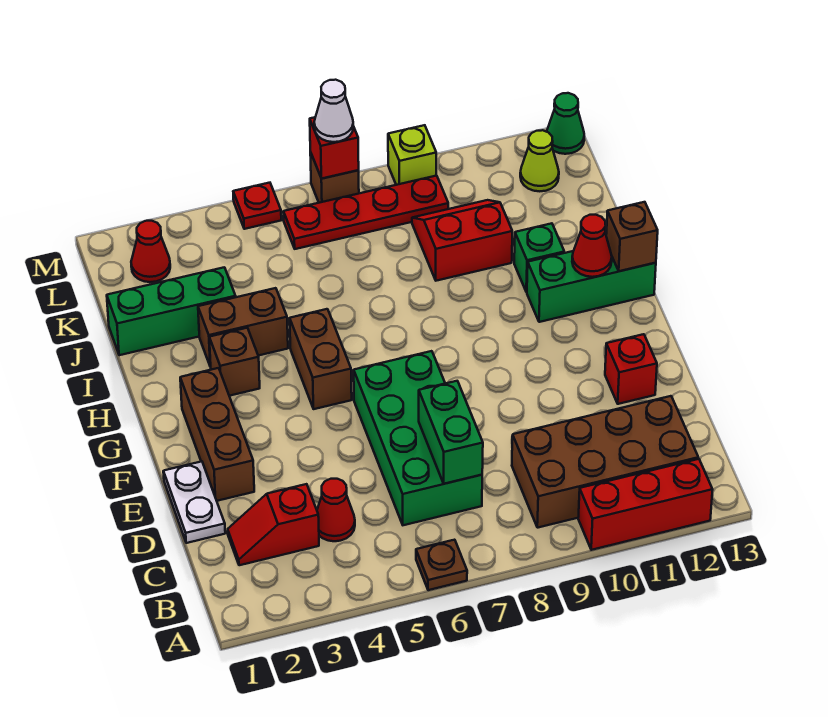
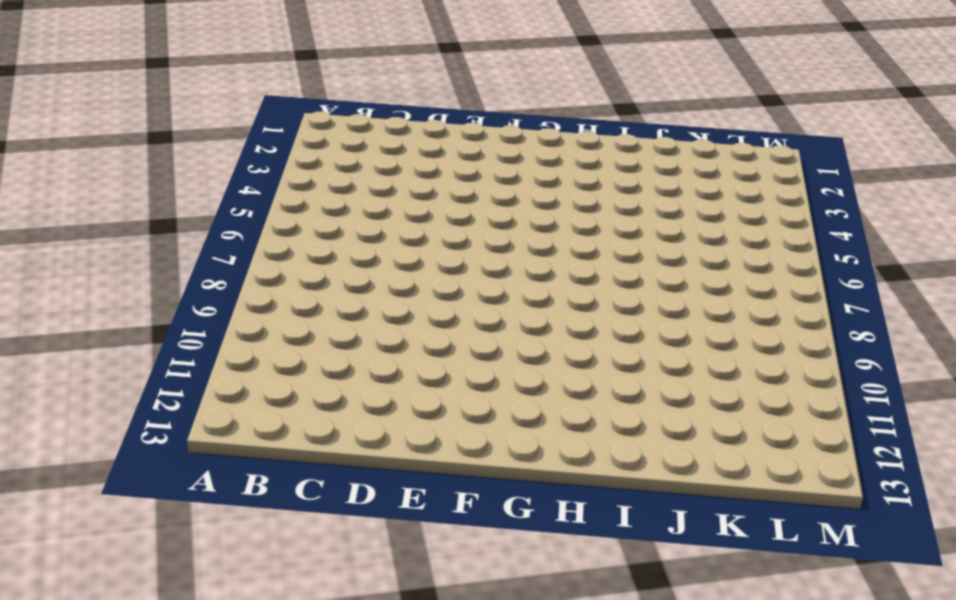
none -> brown plate A6 level 1
none -> red brick A10:A12 level 1
none -> brown brick B9:C12 level 1

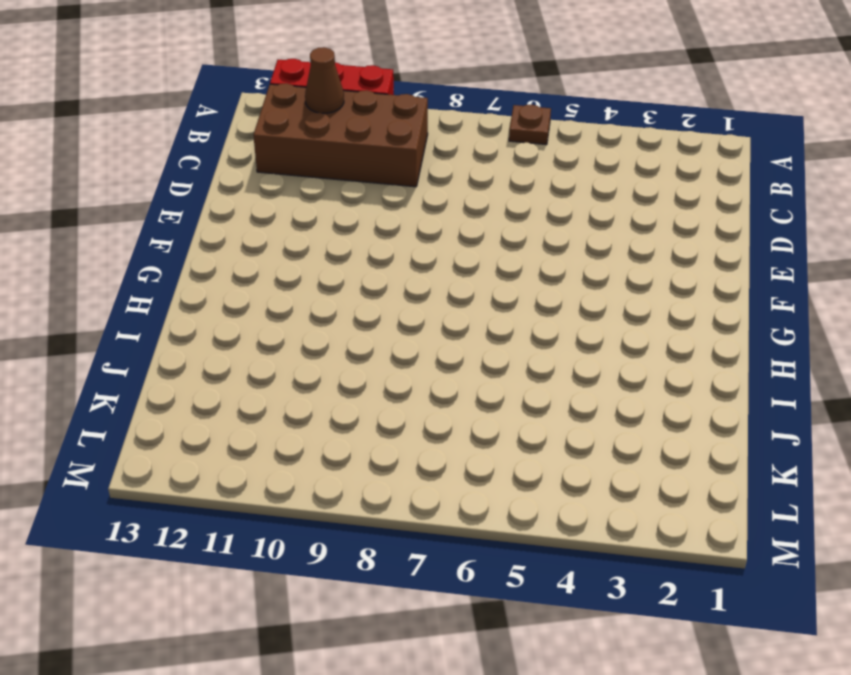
brown cone B11 level 2 -> none
none -> red slope C2:C3 level 1 top 3
none -> red cone C4 level 1
none -> green brick C6:F7 level 1

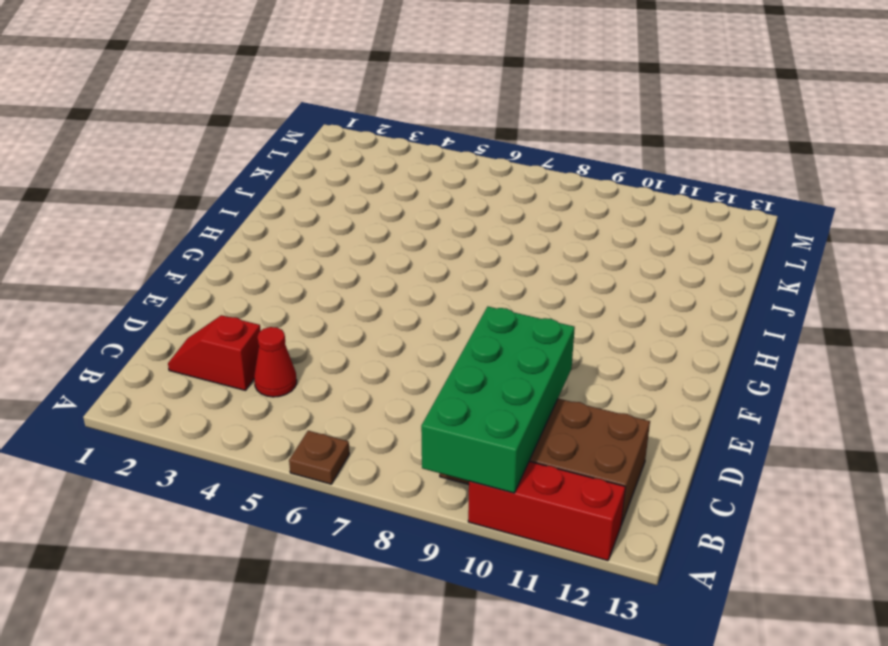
green brick A9:D10 level 2 -> green brick C6:F7 level 1
none -> white plate D1:E1 level 1
none -> brown brick E2:G2 level 1
none -> red brick E12 level 1

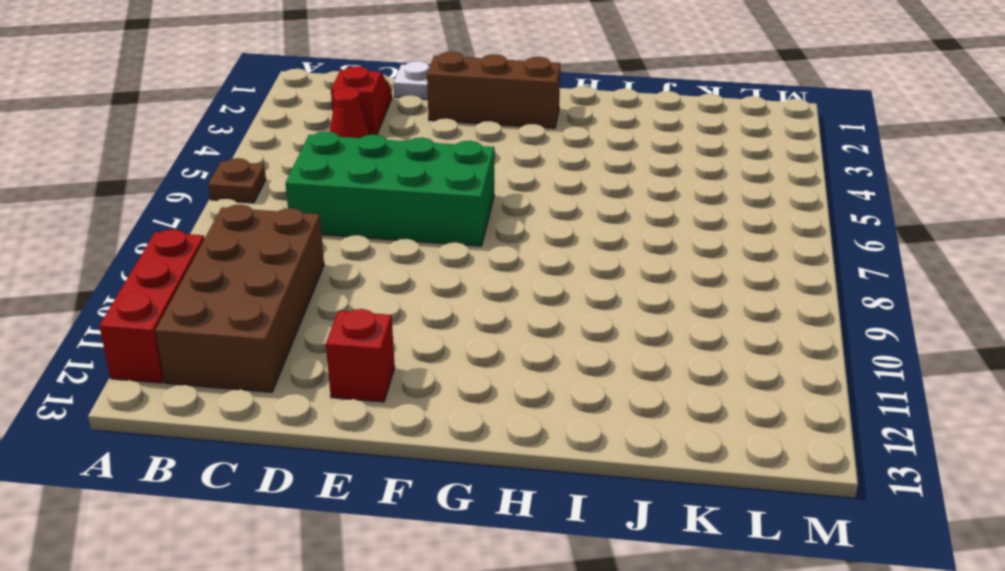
none -> brown brick G5:H5 level 1
none -> brown brick H3 level 1
none -> green brick H11:H13 level 1

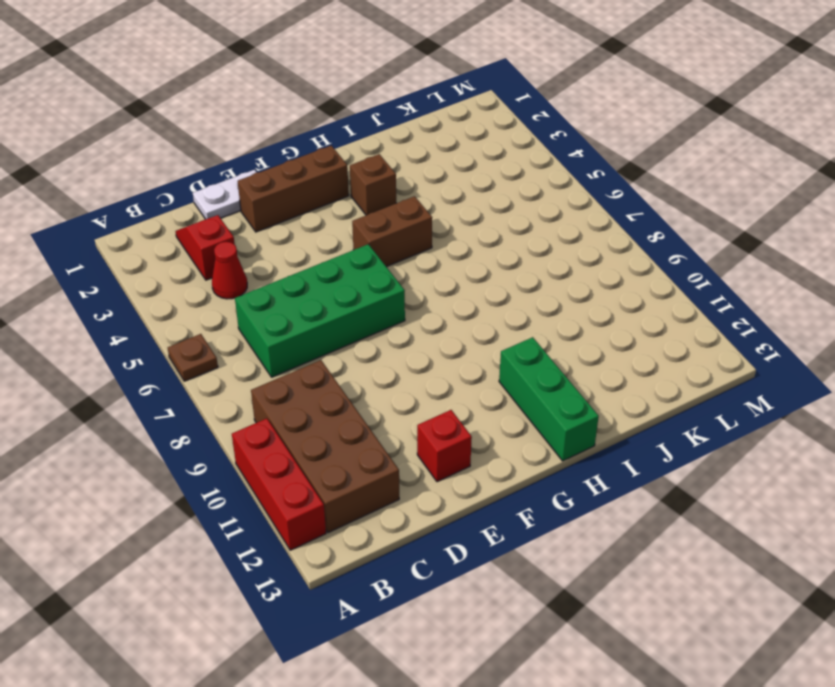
none -> brown brick I3:I4 level 1
none -> green brick I11 level 1
none -> green brick J1:J3 level 1

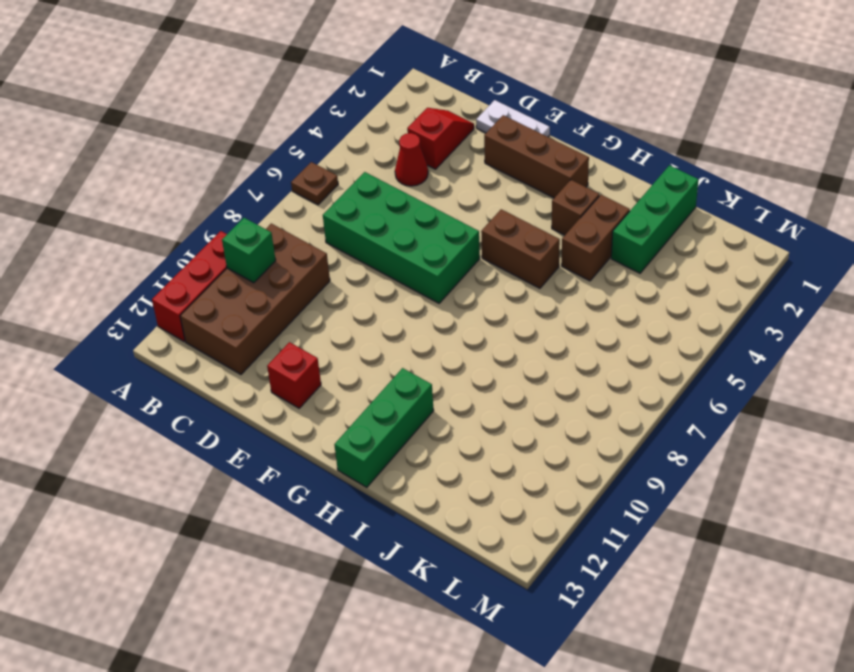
green brick B10 level 2 -> green brick I11 level 1
none -> red slope J9:K10 level 1 top J
none -> red cone L2 level 1
none -> red plate L6:L9 level 1

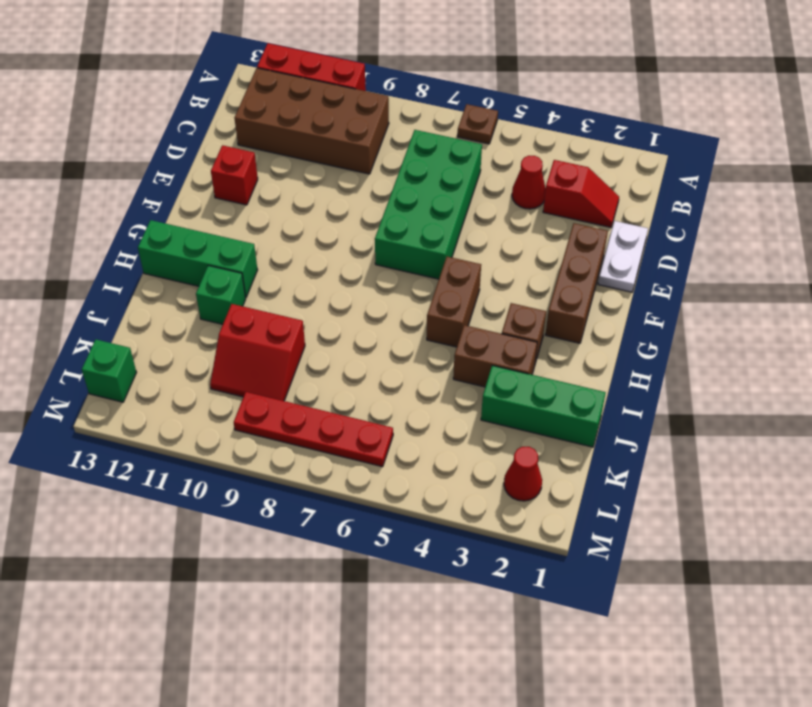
green brick L13 level 1 -> none
none -> lime cone L12 level 1
none -> red plate M5 level 1
none -> brown brick M7 level 1

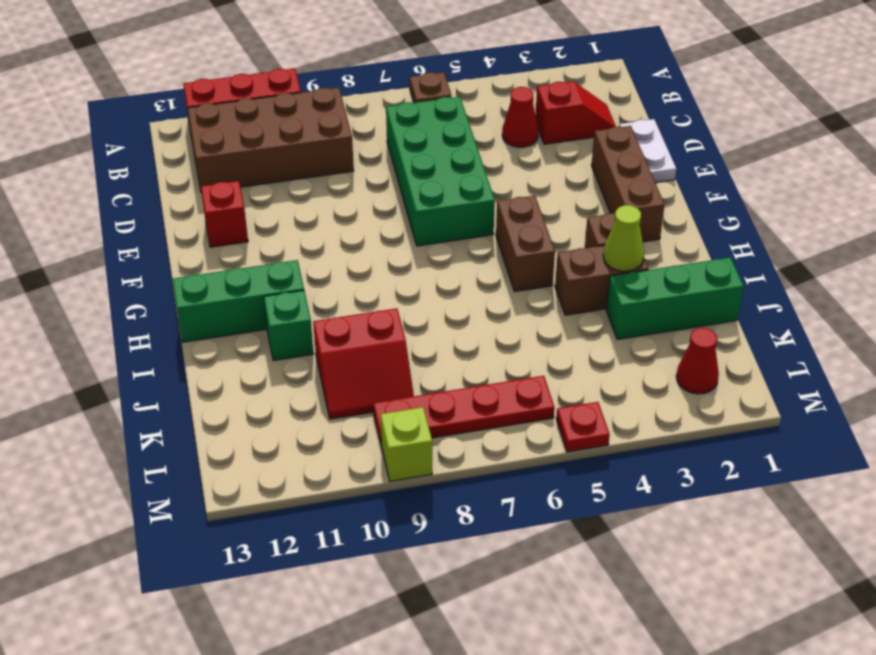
lime cone I3 level 2 -> lime cone L12 level 1
none -> brown brick M7 level 1
none -> green cone M13 level 1
none -> green brick C7:D7 level 2

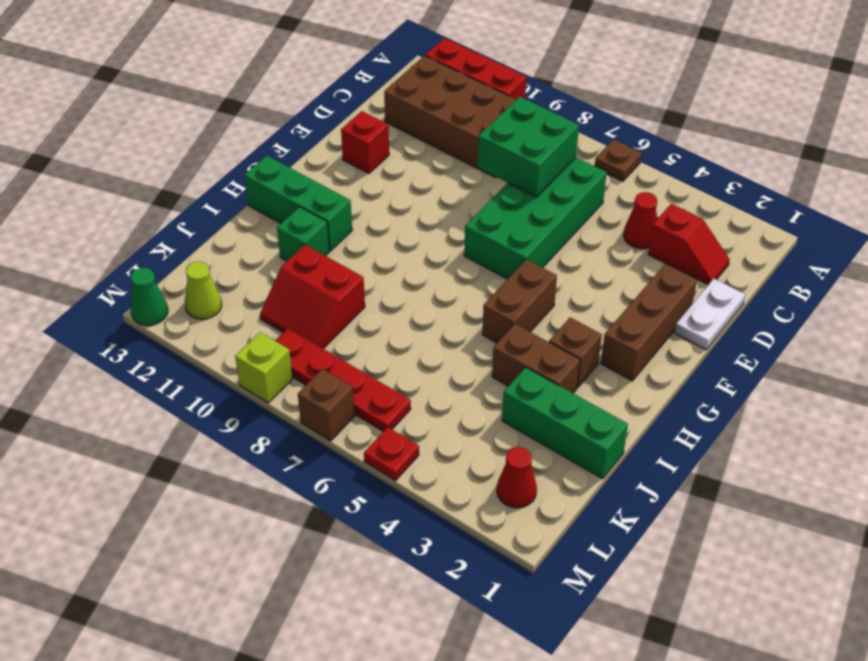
green brick C7:D8 level 2 -> green brick C7:D7 level 2
none -> red cone H12 level 2
none -> brown brick H13 level 2
none -> red brick M7 level 2

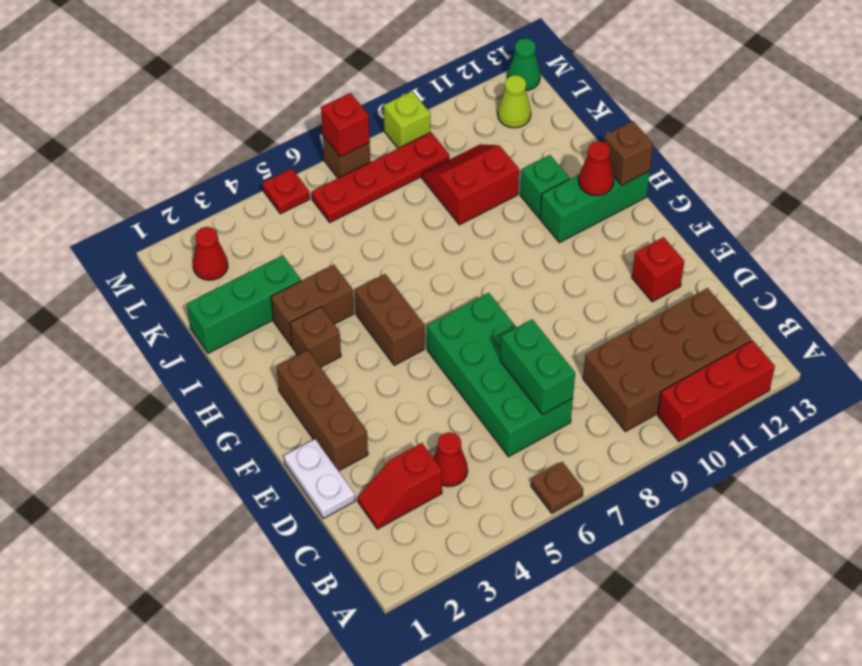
none -> white cone M7 level 3

